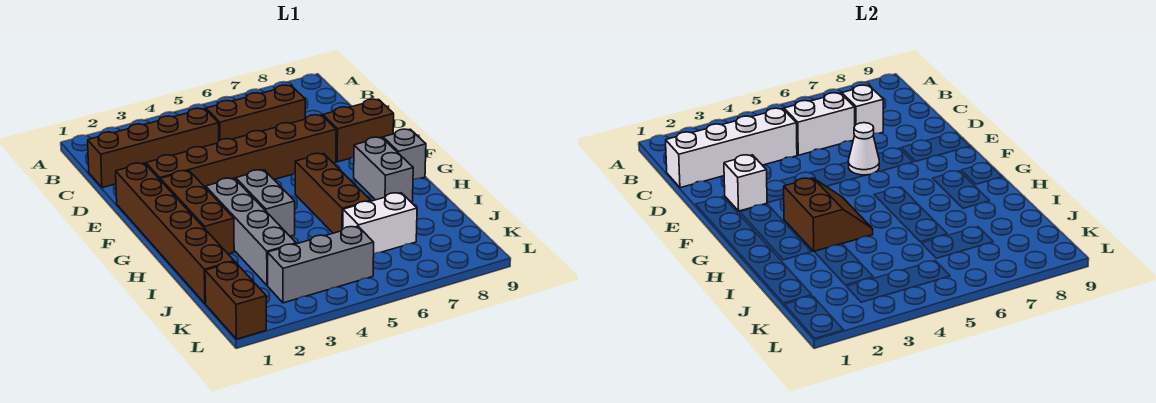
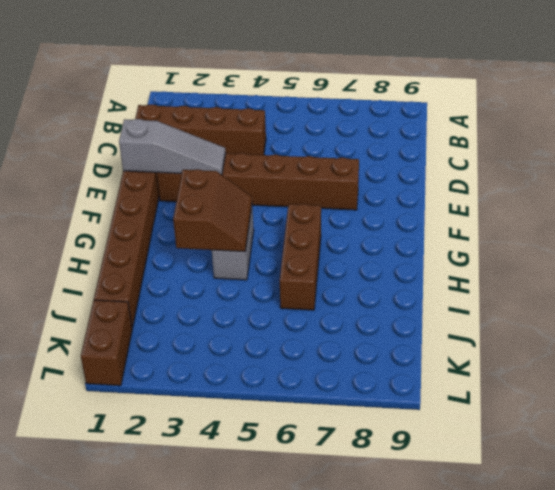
grey slope E1:E3 level 2 top 1 -> white brick E2 level 2
none -> brown brick C5:C7 level 1
none -> brown brick E8:E9 level 1
none -> brown brick F2:H2 level 1

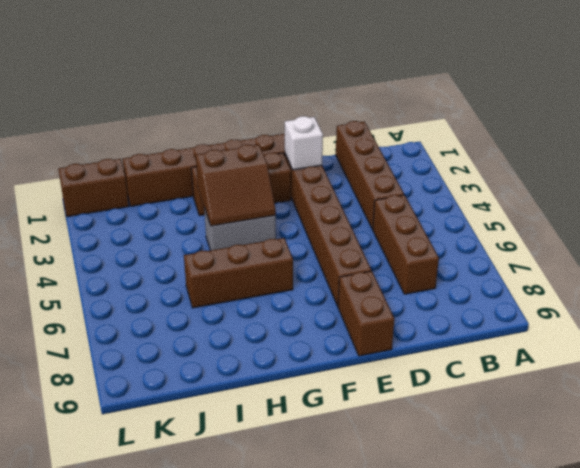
none -> grey brick G3:J3 level 1
none -> grey brick G8:H8 level 1
none -> grey brick G9 level 1

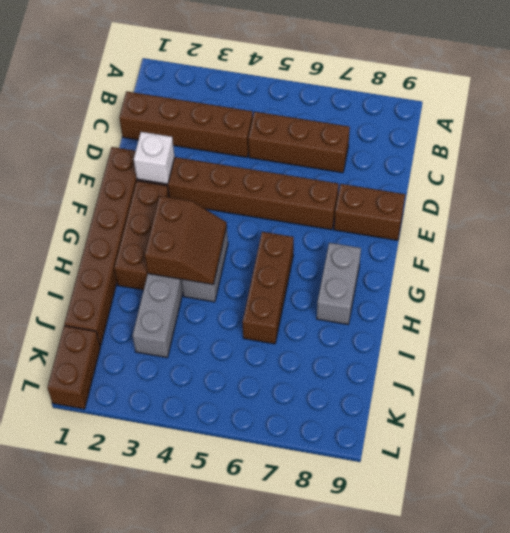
none -> grey brick G9 level 1
none -> white brick J6:J7 level 1
none -> grey brick K3:K5 level 1

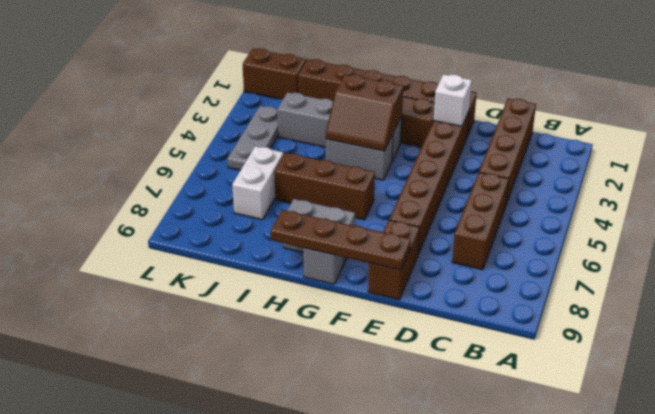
brown plate E9:H9 level 2 -> none
grey plate K3:K5 level 1 -> grey brick K3:K5 level 1
none -> white brick C1:C4 level 2
none -> white brick C5:C6 level 2
none -> white brick C7 level 2

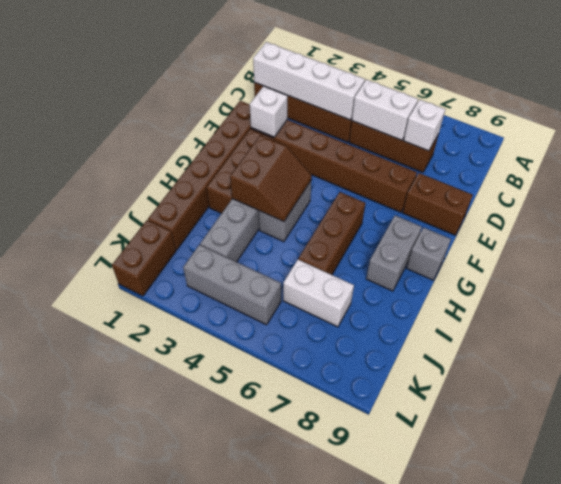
none -> white cone E6 level 2

